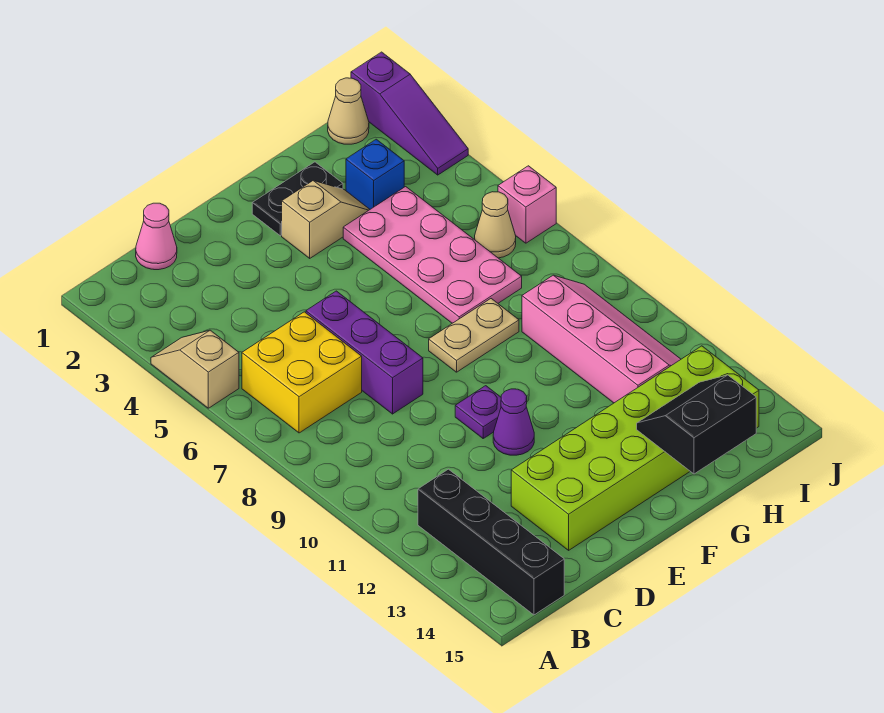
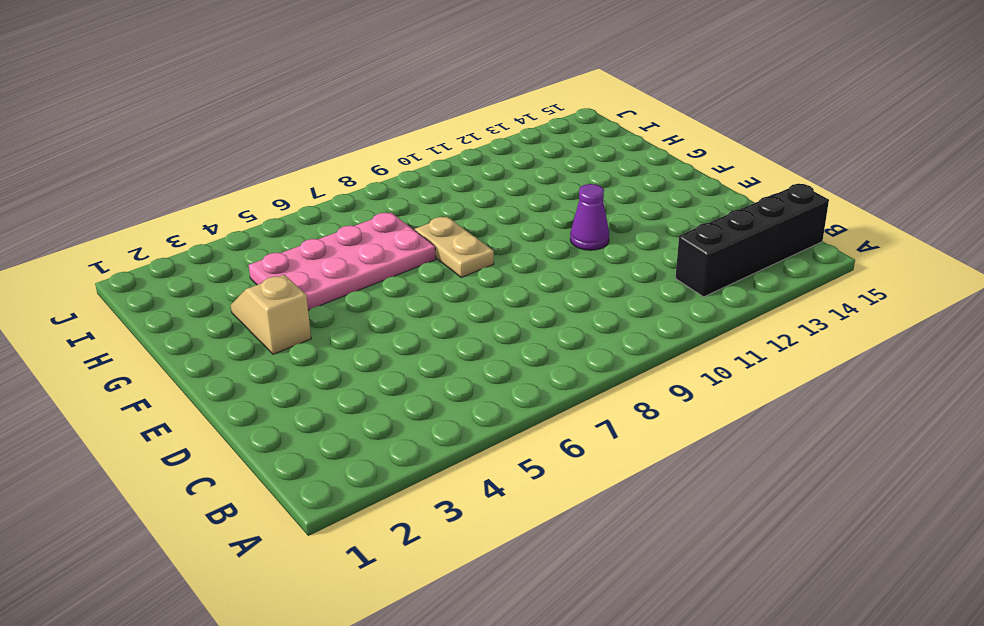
none -> tan slope A4:A5 level 1 top 5
none -> yellow brick B6:C7 level 1
none -> pink cone C1 level 1

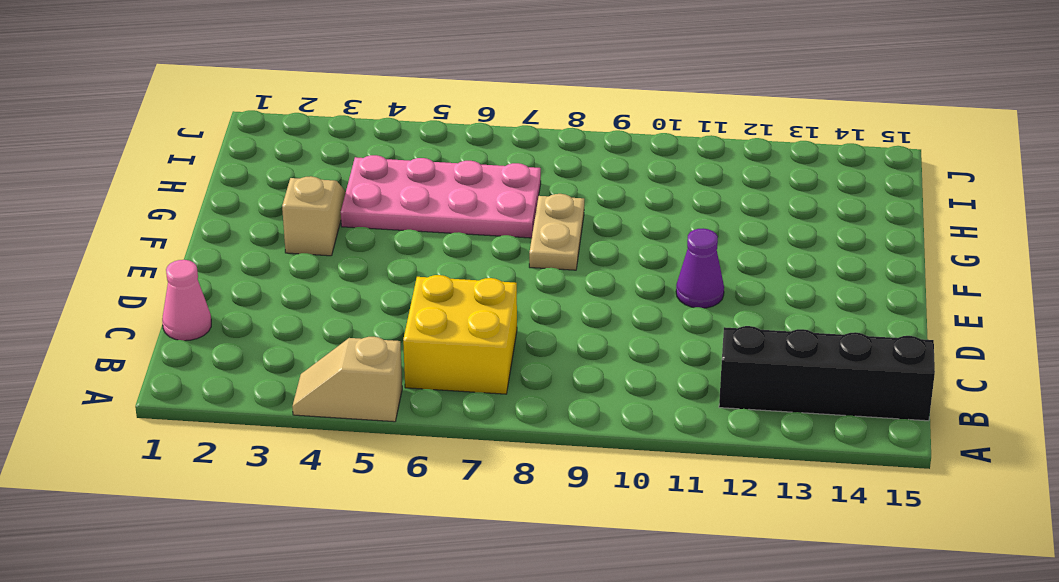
none -> purple brick D6:D8 level 1
none -> lime brick D13:I14 level 1
none -> purple plate E10 level 1

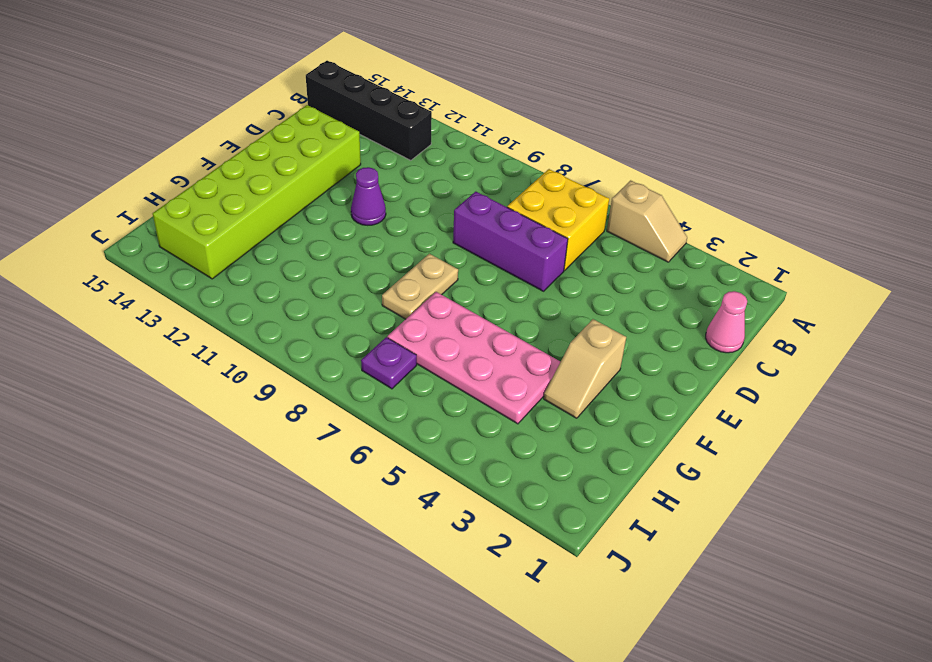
purple plate I7 level 1 -> purple plate E10 level 1
none -> black plate F2:G2 level 1
none -> blue brick H3 level 1
none -> pink slope H9:I12 level 1 top H

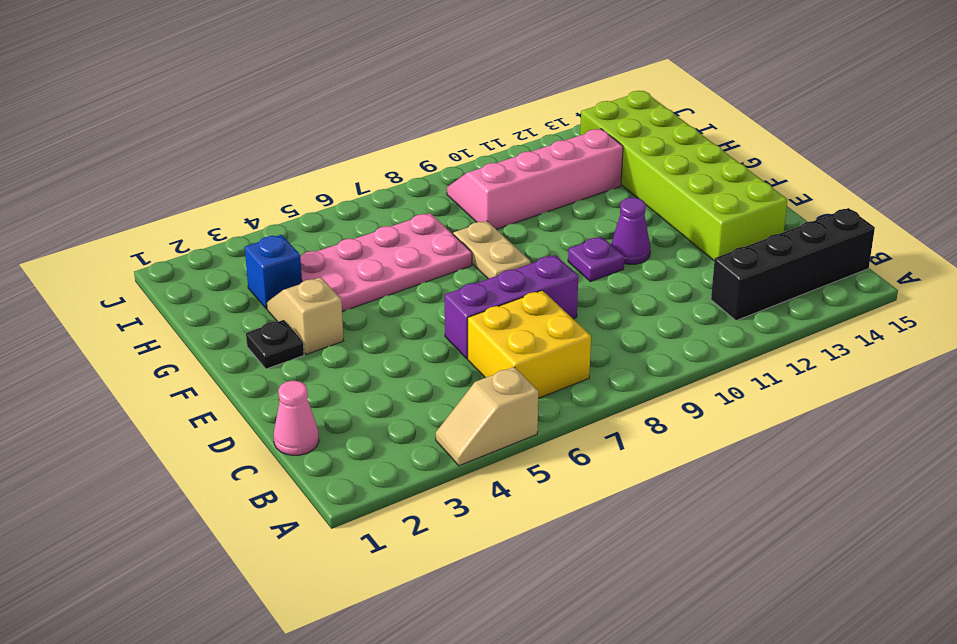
black plate F2 level 1 -> black plate F2:G2 level 1
none -> tan cone I1 level 1
none -> tan cone I6 level 1
none -> purple slope J1:J3 level 1 top 1

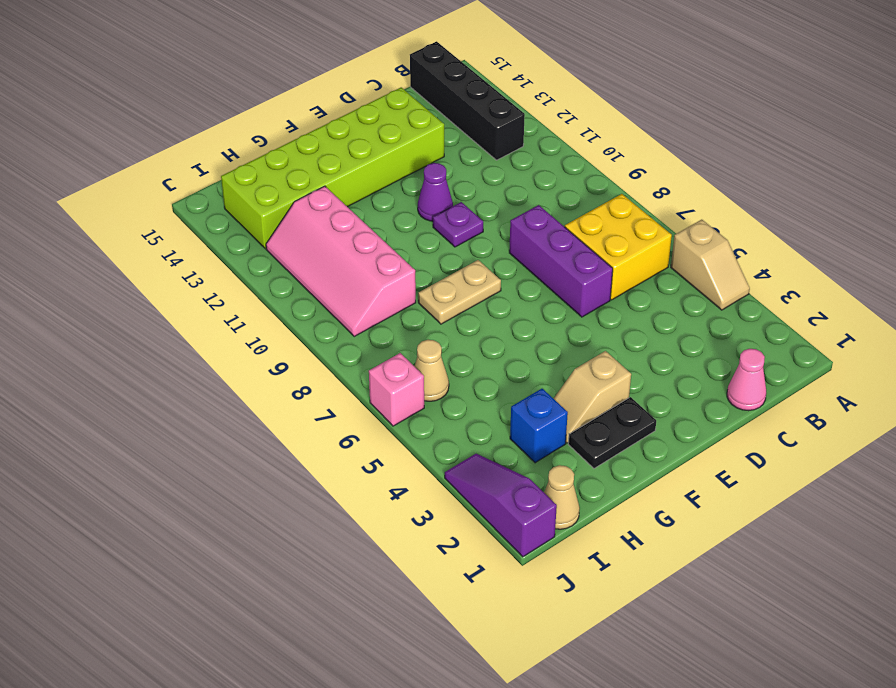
none -> pink plate G4:H7 level 1
none -> black slope G14:H15 level 2 top 15

